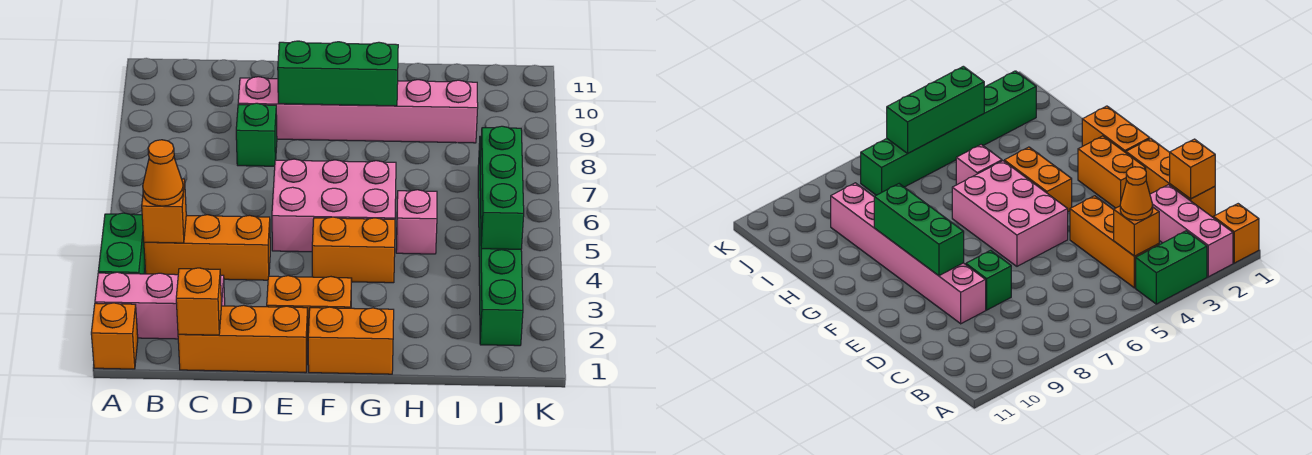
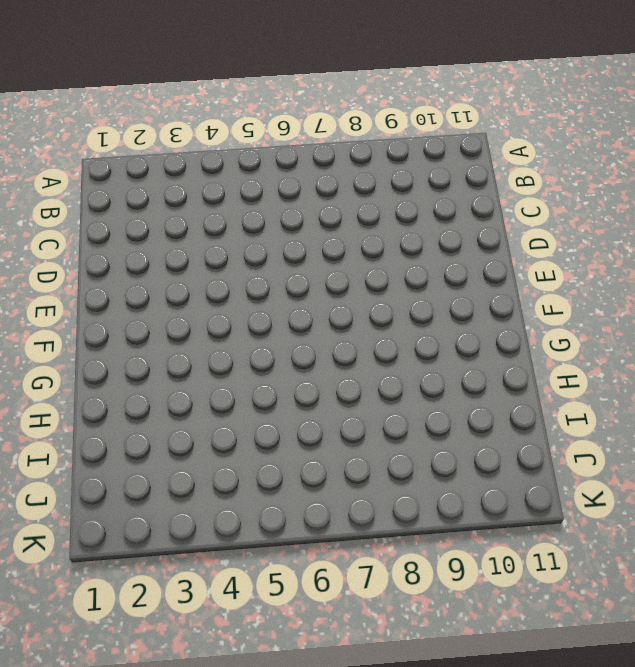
none -> orange brick A1 level 1
none -> pink brick A2:C2 level 1
none -> green brick A3:A4 level 1

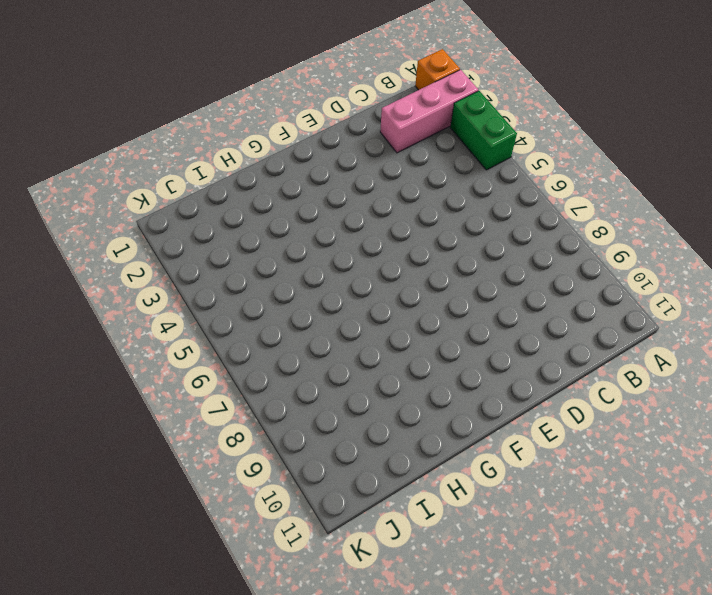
none -> orange brick B4:D4 level 1
none -> orange brick C1:E1 level 1
none -> green brick D8 level 1

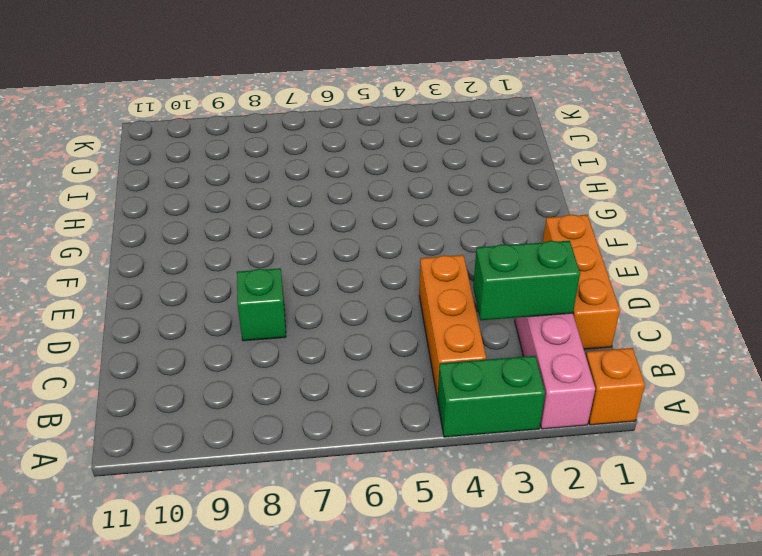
green brick C2:C3 level 2 -> none
none -> pink brick D9:I9 level 1
none -> orange brick E2:F2 level 1
none -> pink brick E5:G6 level 1

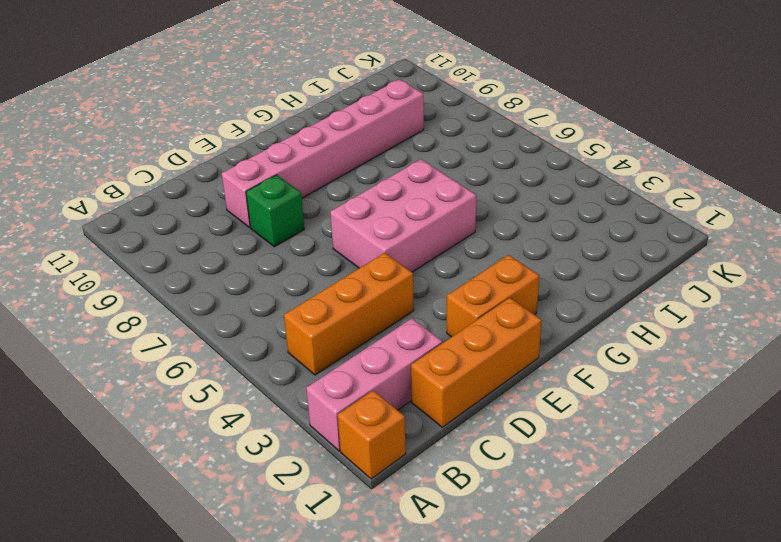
none -> green brick A3:A4 level 1
none -> orange brick F1:G1 level 1
none -> orange brick F4:G4 level 1

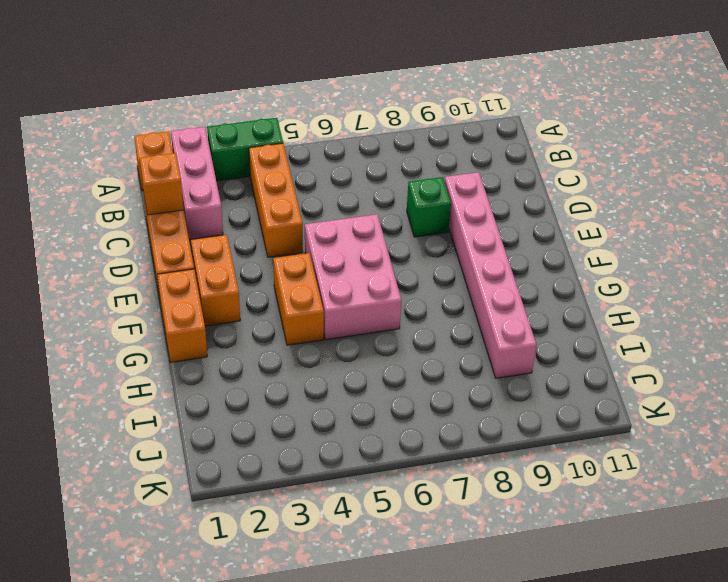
none -> pink brick H5 level 1
none -> green brick J2:J7 level 1
none -> orange brick B4 level 2

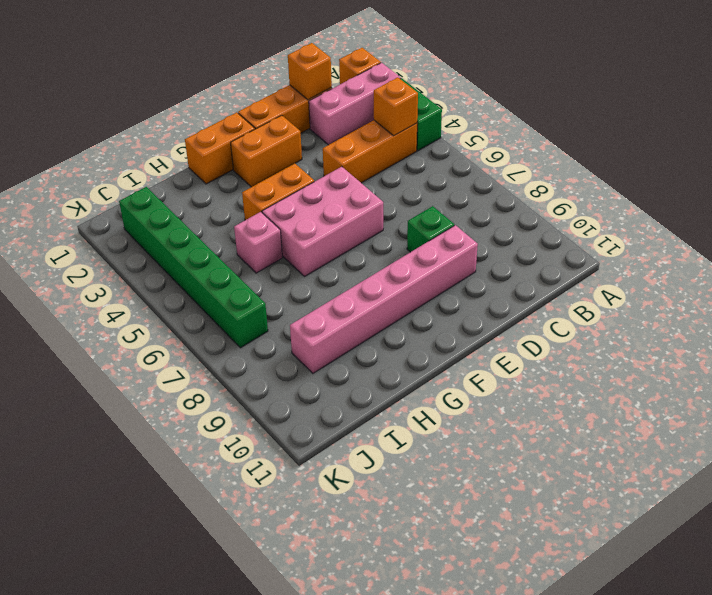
none -> green brick E9:G9 level 2
none -> green brick J4:J6 level 2
none -> orange cone B4 level 3

